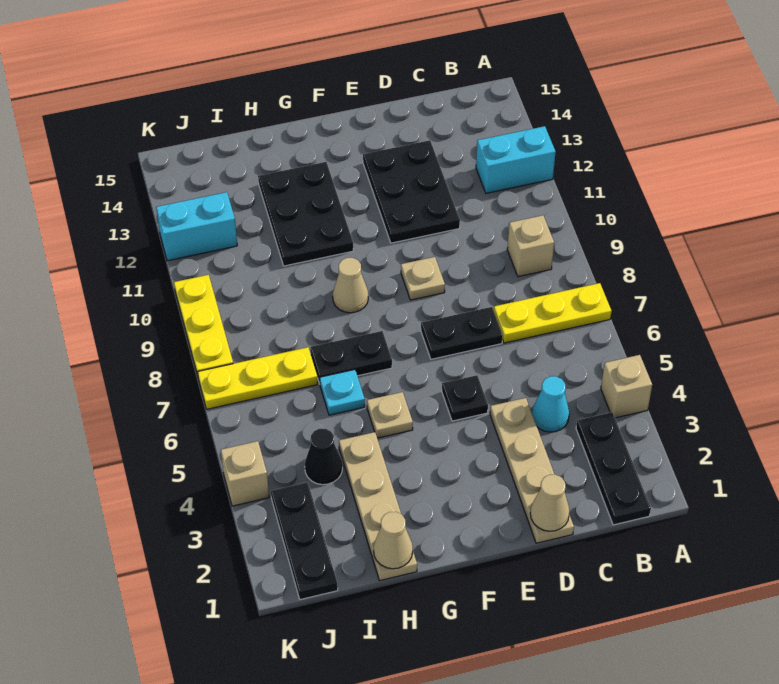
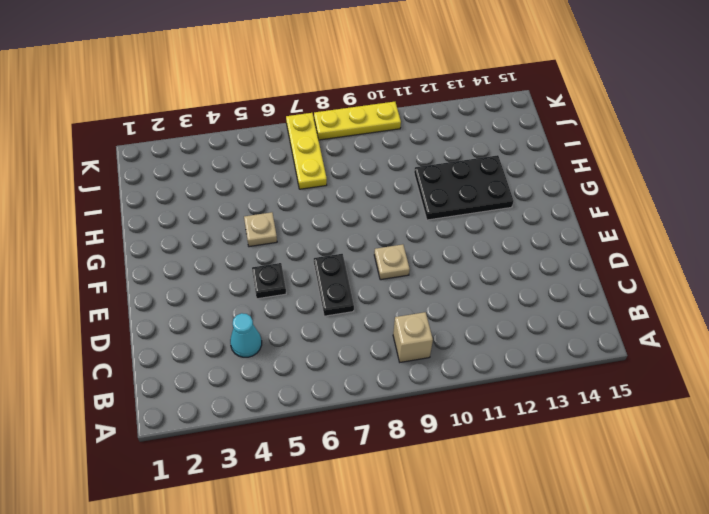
none -> tan brick A4 level 1
none -> yellow plate A7:C7 level 1
none -> cyan brick A12:B12 level 1

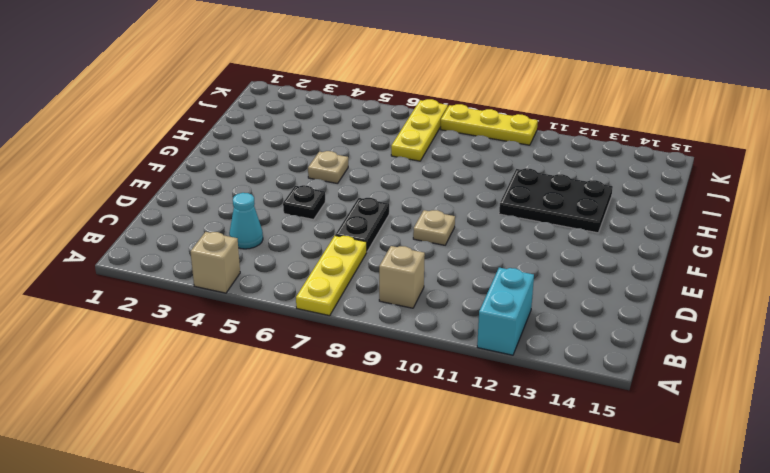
none -> black plate B1:B3 level 1
none -> tan plate D1:D4 level 1
none -> black plate D11:E13 level 1

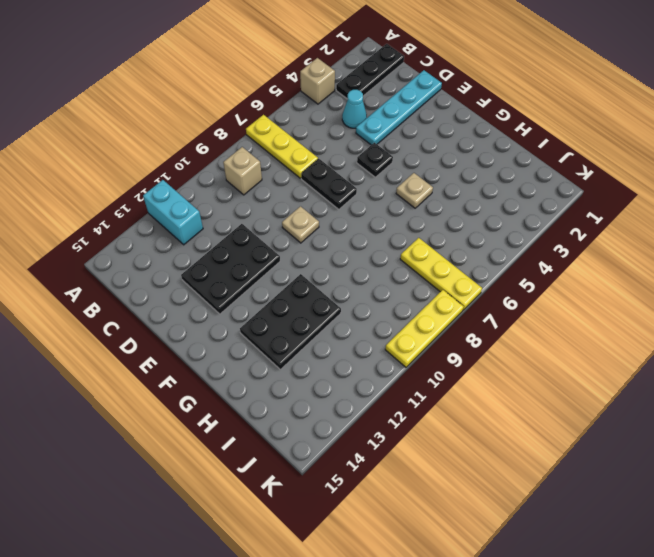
cyan plate D1:D4 level 1 -> tan plate D1:D4 level 1
none -> black plate G7:H7 level 1
none -> tan cone G9 level 1
none -> tan plate H1:H4 level 1

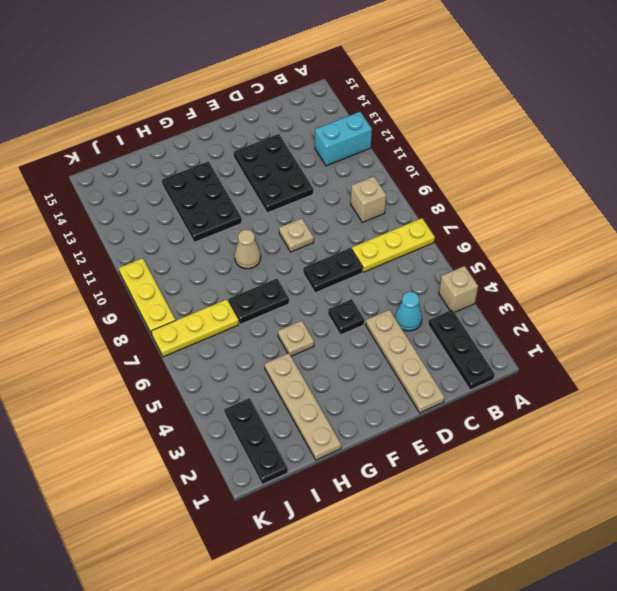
none -> cyan plate H6 level 1
none -> black cone I4 level 1
none -> cyan brick J12:K12 level 1

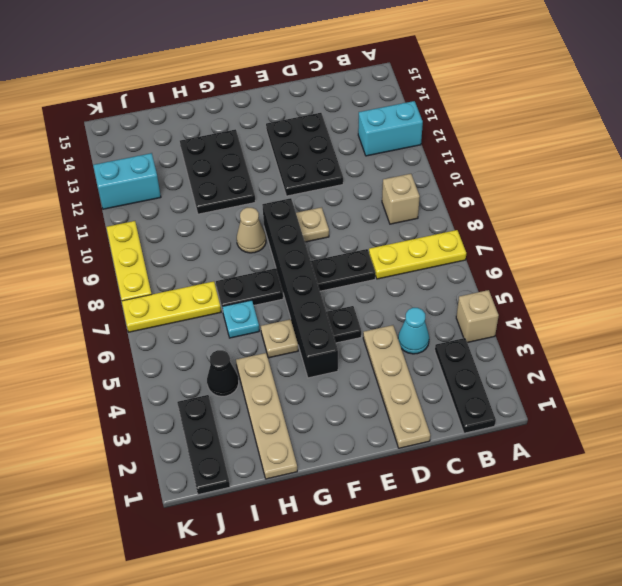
black brick F4:F9 level 1 -> none
none -> tan brick K4 level 1
none -> tan cone D1 level 2
none -> tan cone H1 level 2

